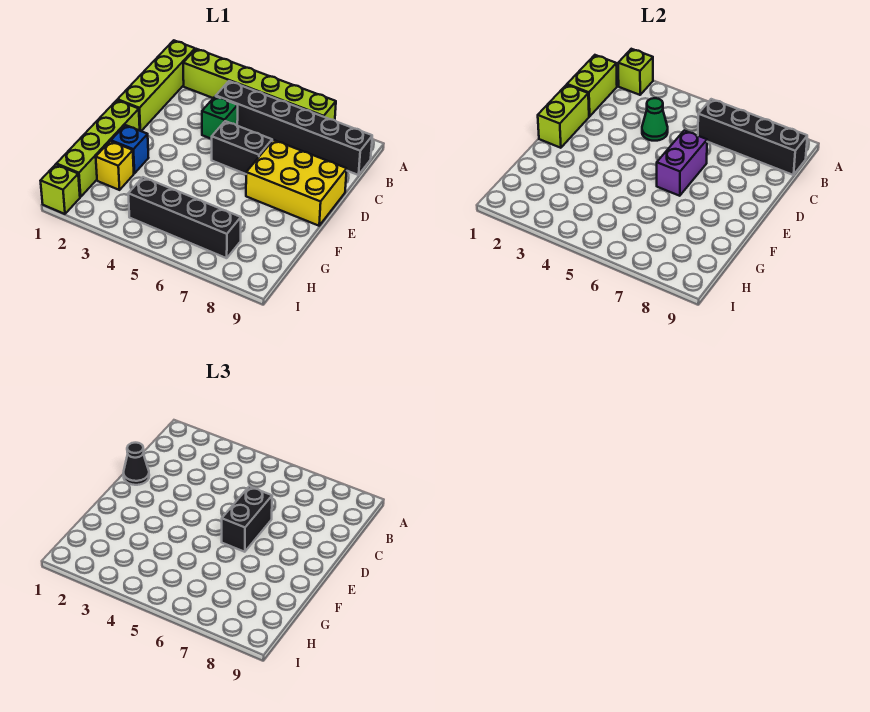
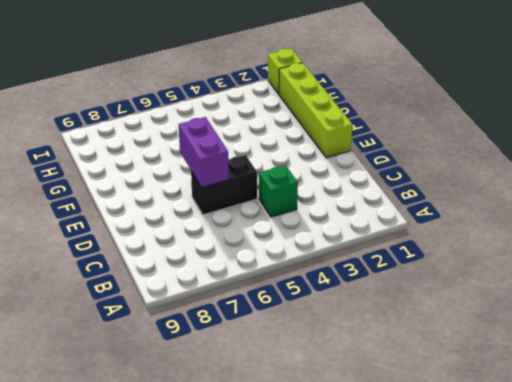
none -> lime brick A1:D1 level 1
none -> lime brick A2:A7 level 1
none -> black brick B4:B9 level 1

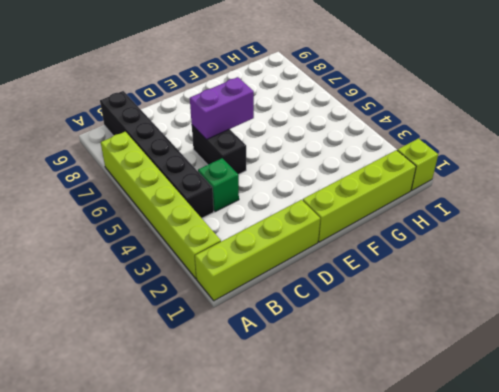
none -> yellow brick D7:E9 level 1
none -> blue brick F2 level 1
none -> yellow brick G2 level 1

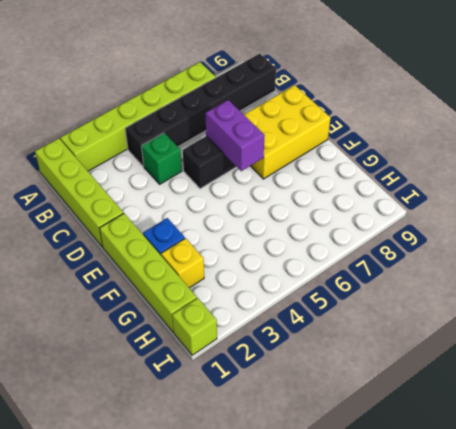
none -> black brick H4:H7 level 1
none -> lime brick A2 level 2
none -> lime brick B1:C1 level 2

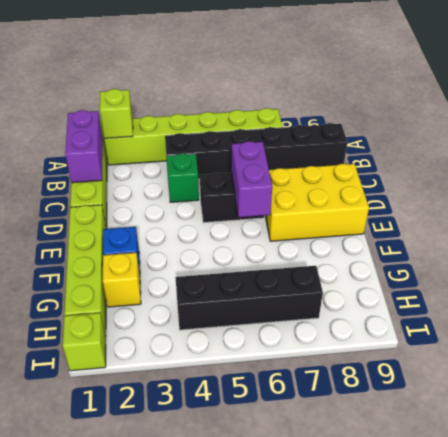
purple brick B1:C1 level 2 -> lime brick B1:C1 level 2
none -> black brick B6:B9 level 2
none -> green cone C4 level 2
none -> lime brick D1:E1 level 2

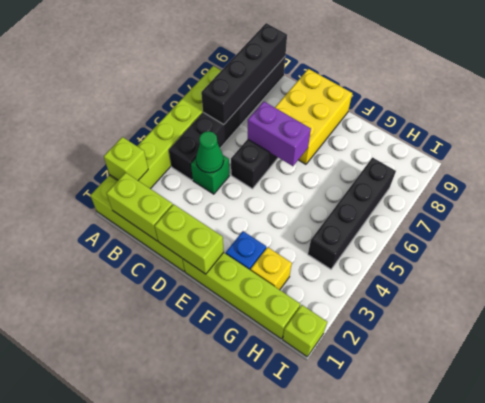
none -> black cone D1 level 3
none -> black brick D6:E6 level 3

